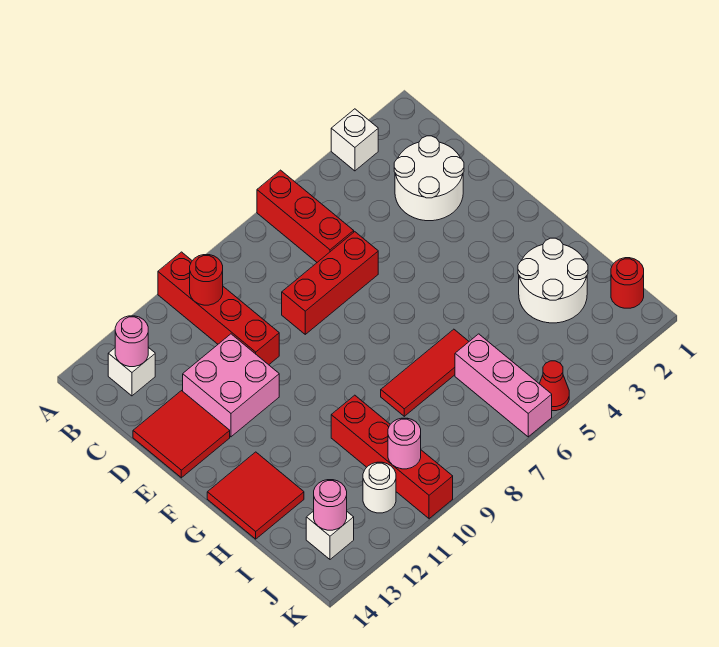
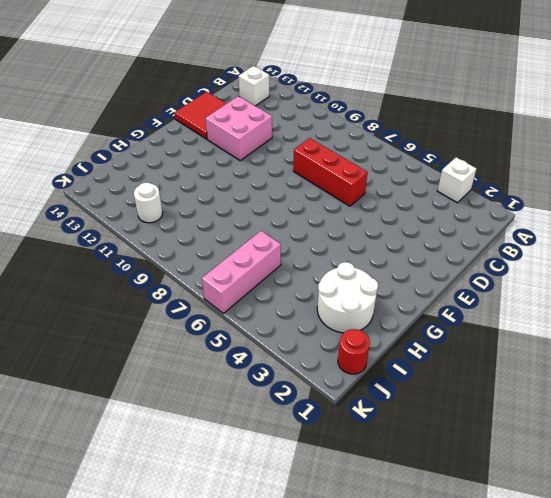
none -> red brick A6:C6 level 1
none -> red brick A10:D10 level 1
none -> white round brick C2:D3 level 1

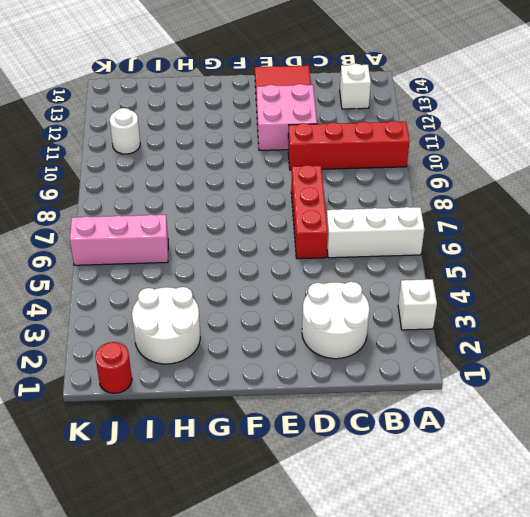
white brick A6:C6 level 1 -> red brick A6:C6 level 1
none -> red tile G13:H14 level 1
none -> red tile H6:H8 level 1
none -> red brick H10:K10 level 1

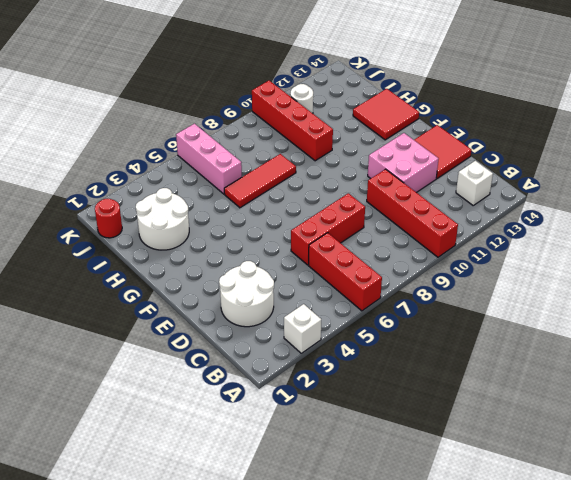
none -> white brick J13 level 1
none -> red cone K5 level 1
none -> red round brick B10 level 2

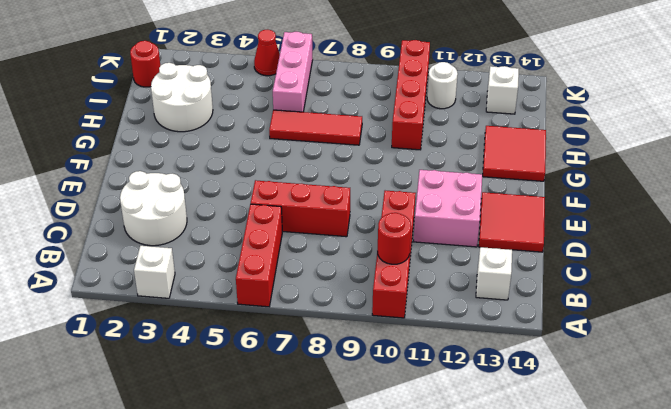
none -> pink round brick B13 level 2
none -> pink round brick J10 level 2
none -> pink round brick J13 level 2

